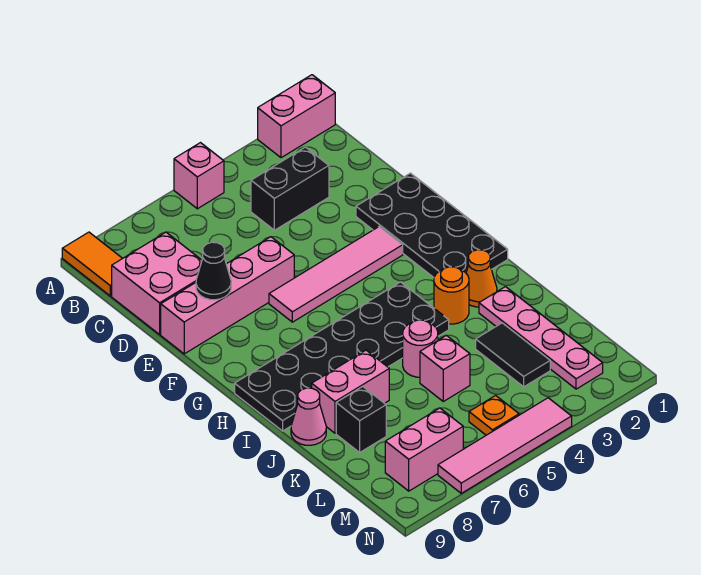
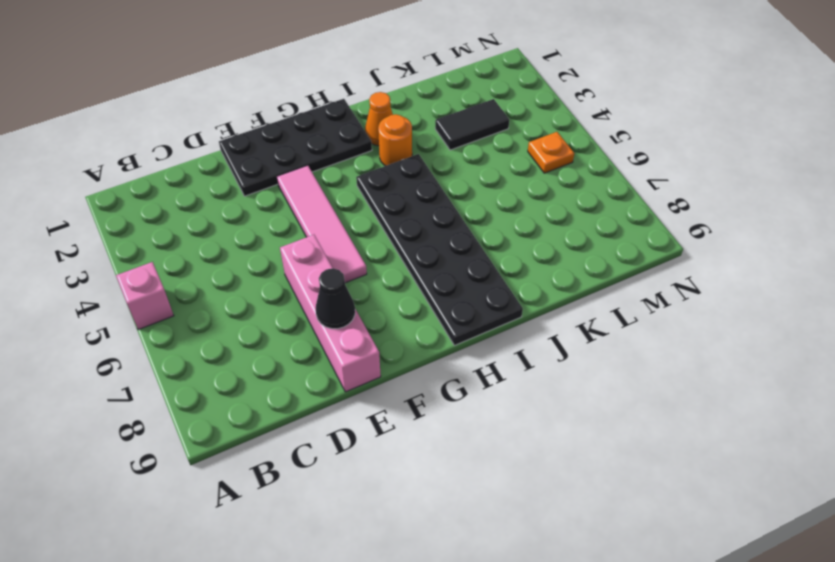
none -> pink brick A1:A2 level 1
none -> orange tile A9:B9 level 1
none -> black brick C3:C4 level 1

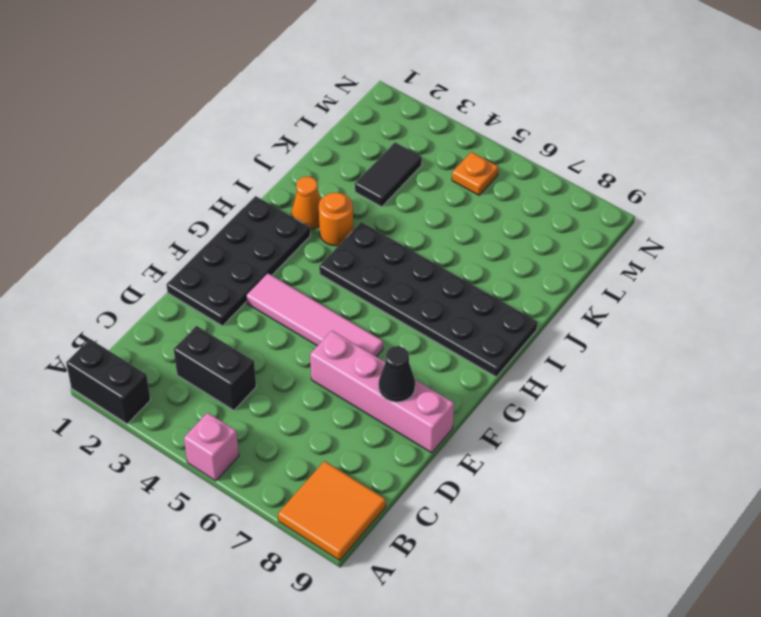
black brick A1:A2 level 1 -> pink brick A1:A2 level 1
orange tile A8:B9 level 1 -> orange tile A9:B9 level 1
none -> pink brick C8:D9 level 1
none -> pink plate J2:M2 level 1
none -> pink round brick J5 level 1

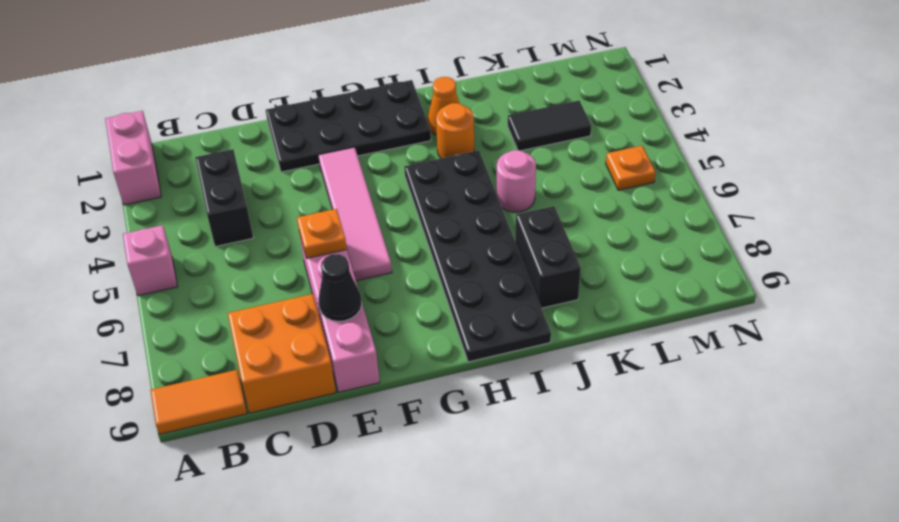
orange brick C8:D9 level 1 -> pink brick C8:D9 level 1
orange plate E6 level 2 -> none
black brick J7:J8 level 1 -> pink brick J7:J8 level 1
none -> pink plate J2:M2 level 1
none -> pink cone J9 level 1
none -> pink brick K5 level 1

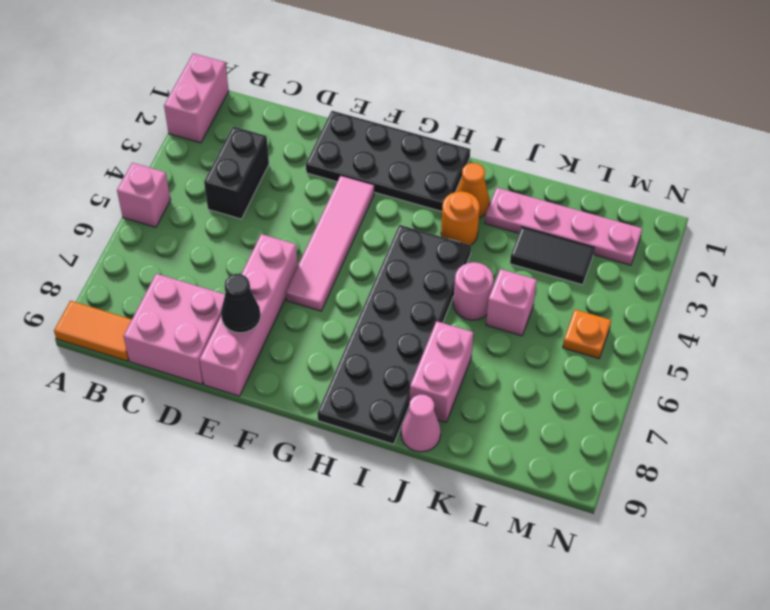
none -> black brick K8 level 1
none -> pink brick M7:M8 level 1
none -> pink tile N4:N7 level 1

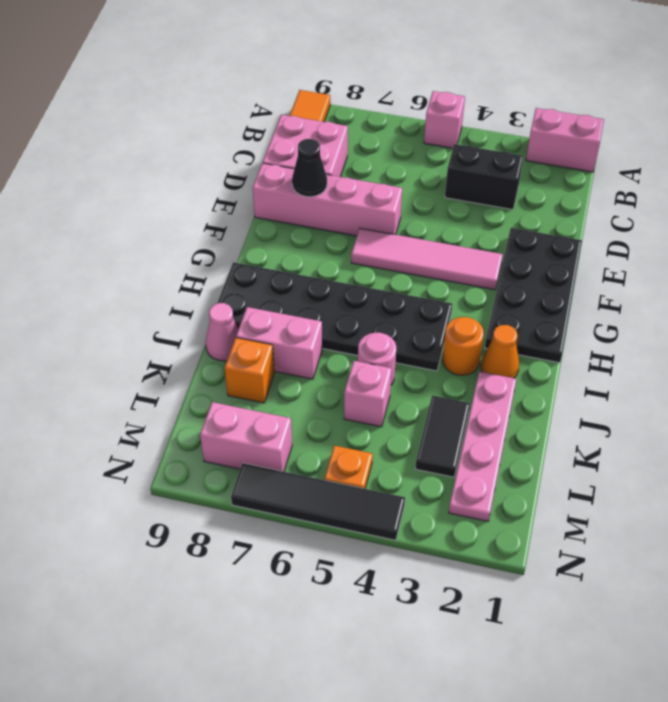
orange brick K8 level 1 -> black brick K8 level 1
black tile N4:N7 level 1 -> pink tile N4:N7 level 1

